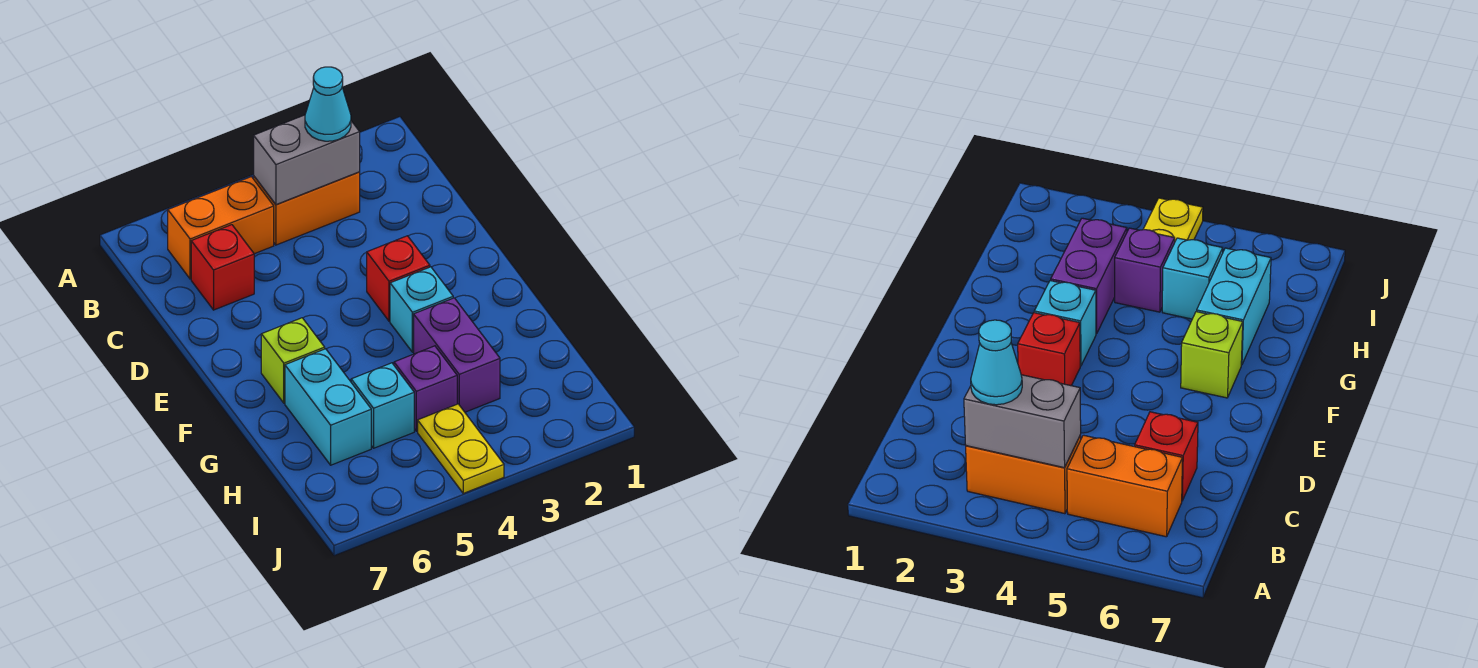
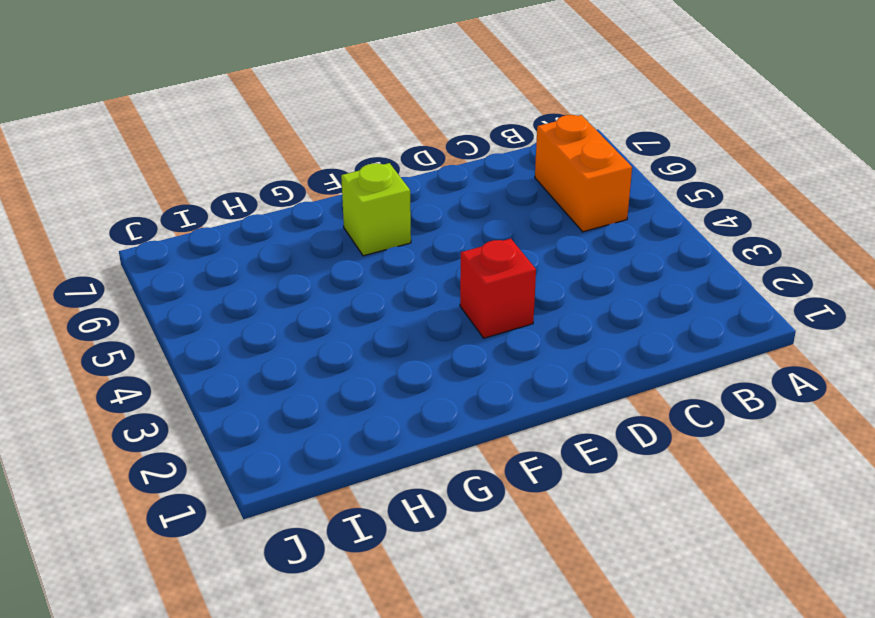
none -> orange brick B3:B4 level 1
none -> red brick C6 level 1
none -> cyan brick F3 level 1

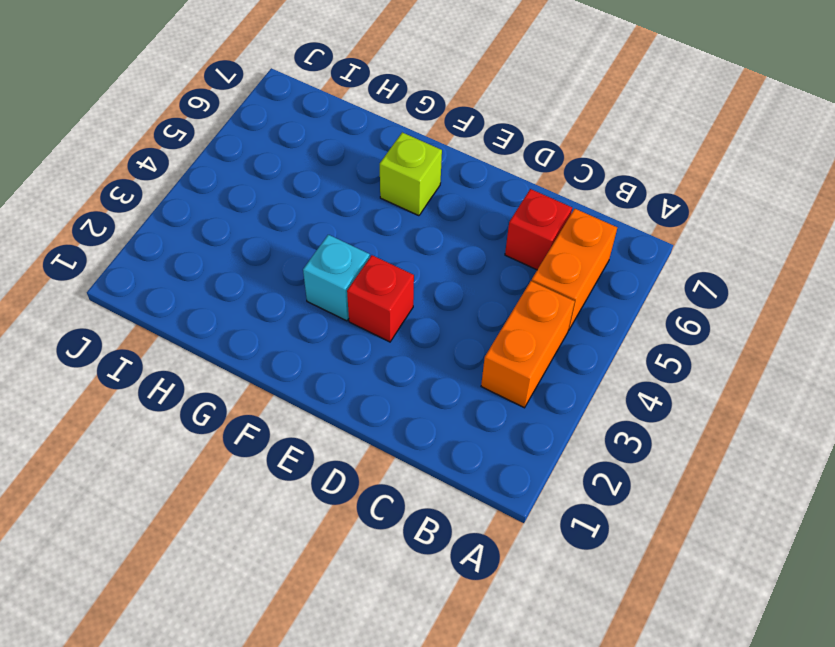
none -> purple brick G3:H3 level 1
none -> cyan brick G6:H6 level 1
none -> purple brick H4 level 1

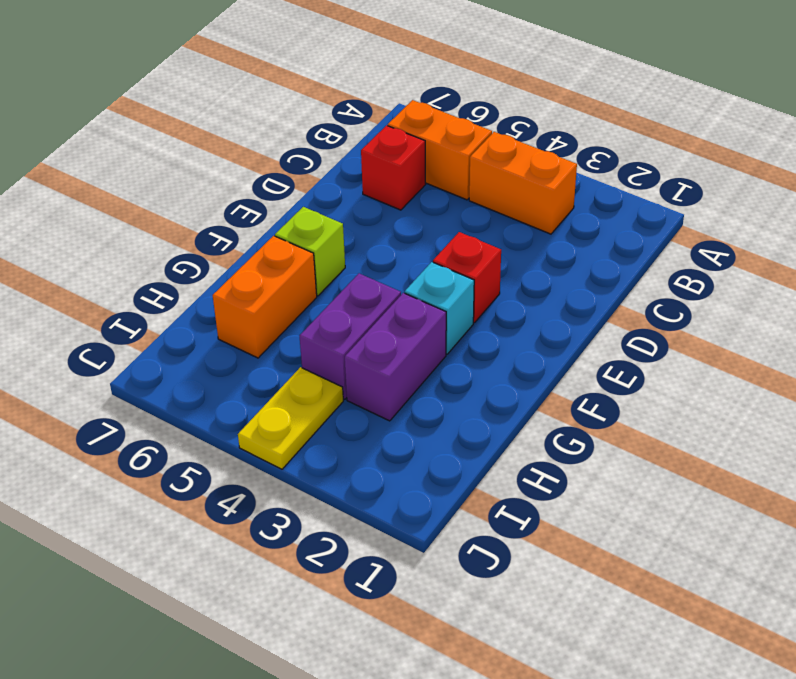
purple brick G4:H4 level 1 -> purple brick H4 level 1
orange brick G6:H6 level 1 -> cyan brick G6:H6 level 1
none -> cyan brick H5 level 1
none -> grey brick B3:B4 level 2
none -> cyan cone B3 level 3

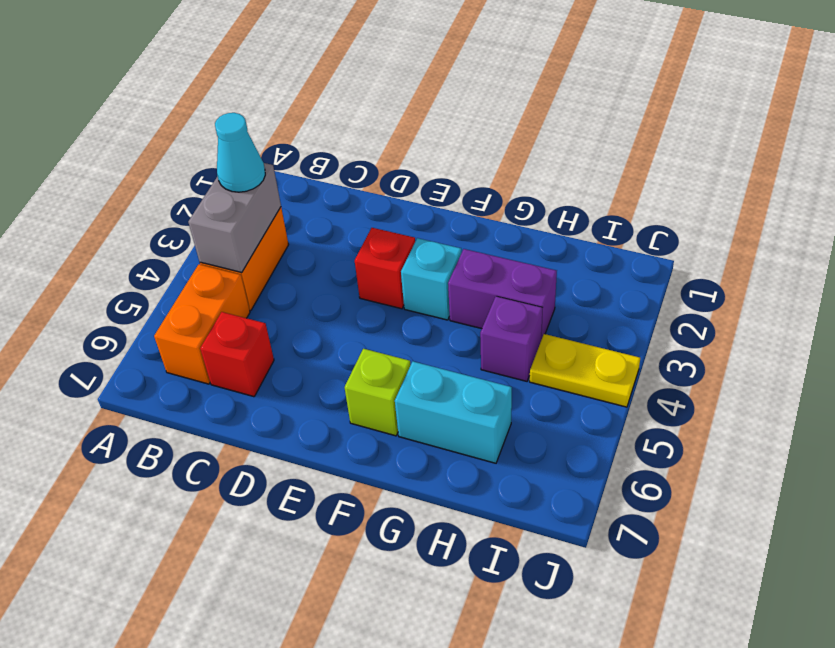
none -> cyan brick H5 level 1

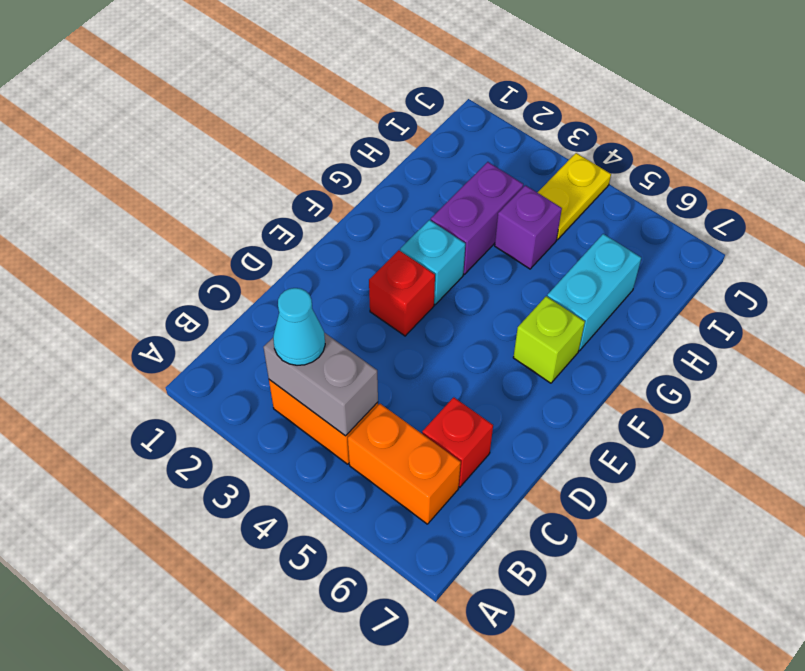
none -> cyan brick H5 level 1

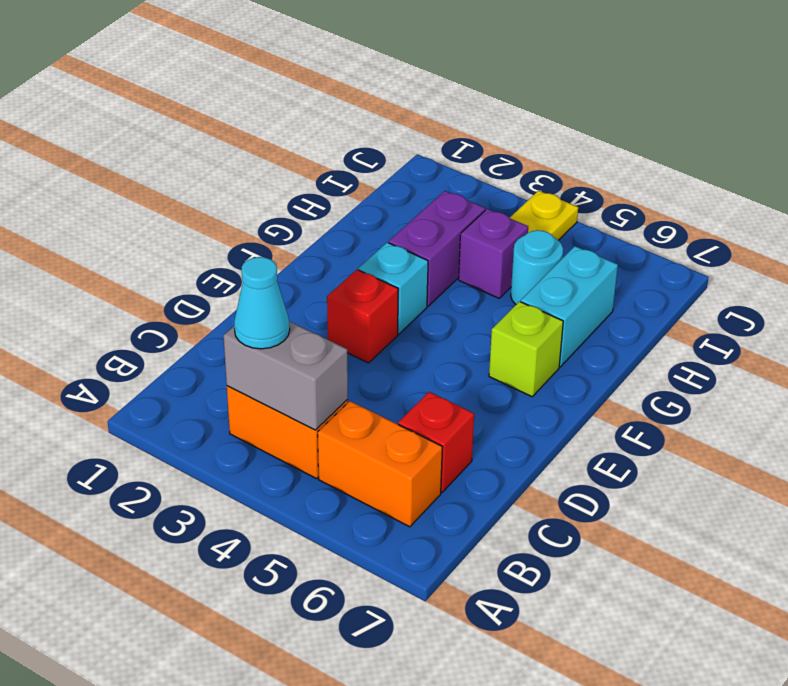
cyan round brick H5 level 1 -> cyan brick H5 level 1

